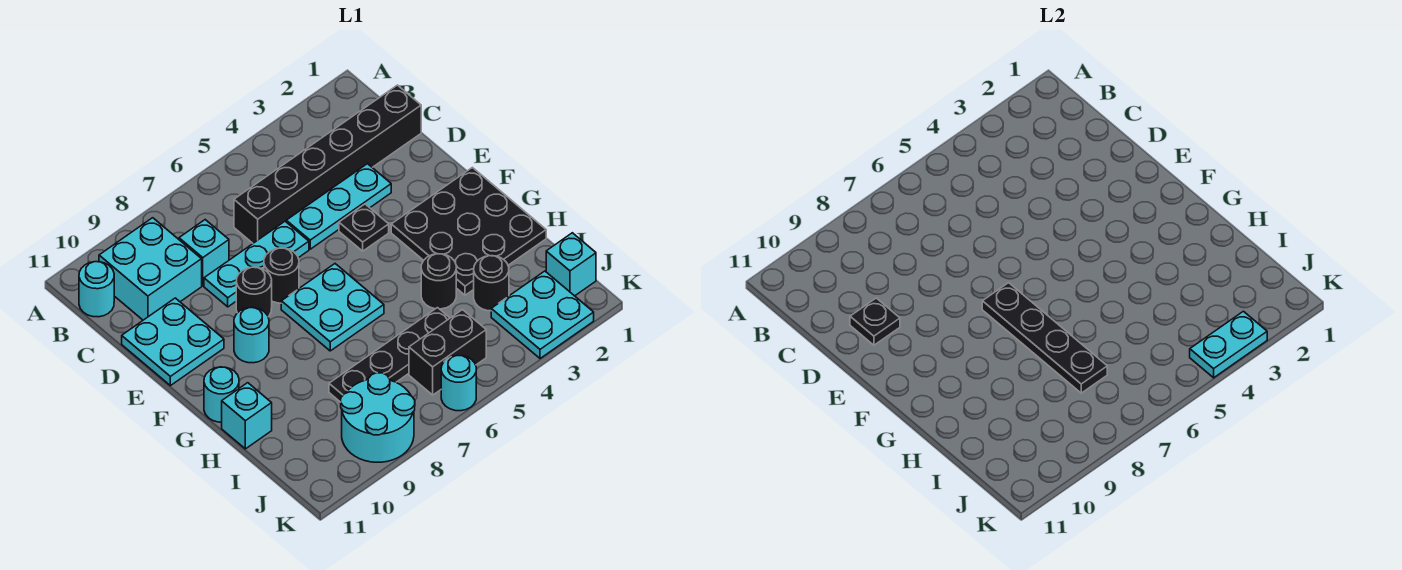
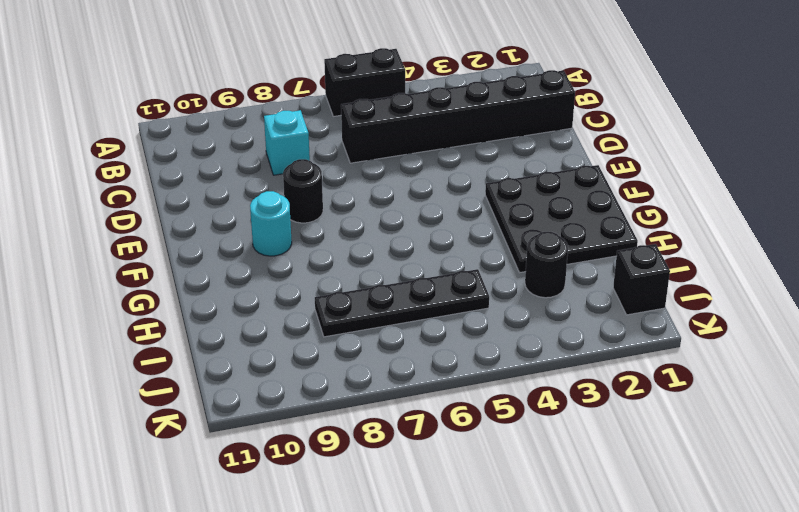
black brick A5:A6 level 1 -> black brick J5:J6 level 1
black brick J1 level 1 -> cyan brick J1 level 1
none -> cyan brick B9:C10 level 1
none -> cyan round brick B11 level 1
none -> cyan plate D3:D5 level 1

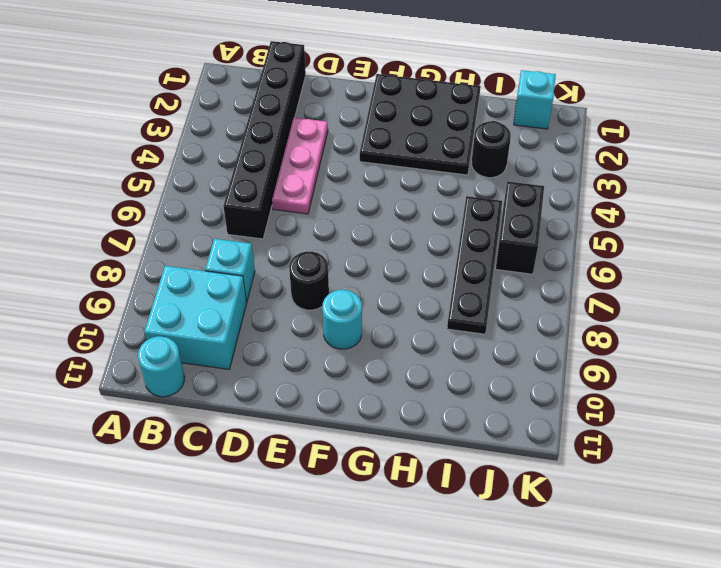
pink plate D3:D5 level 1 -> cyan plate D3:D5 level 1
none -> cyan plate D6:D8 level 1
none -> cyan plate D10:E11 level 1
none -> black plate E4 level 1

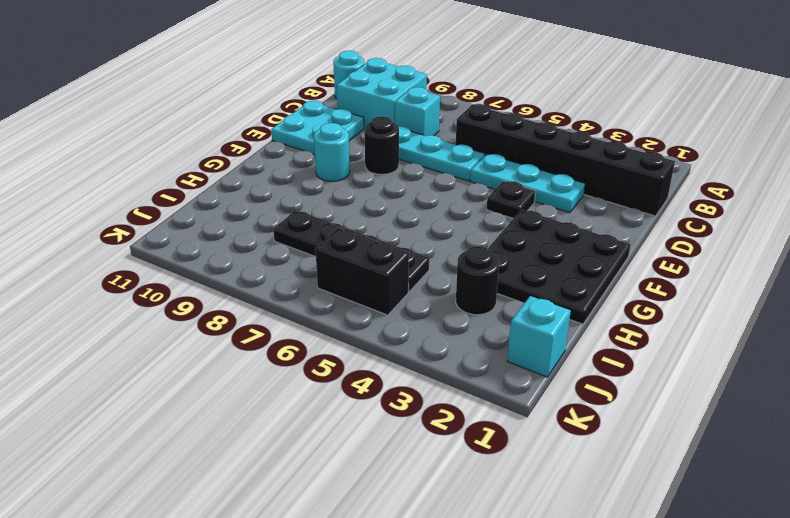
none -> black round brick E7 level 1
none -> cyan plate F6:G7 level 1
none -> cyan round brick G11 level 1

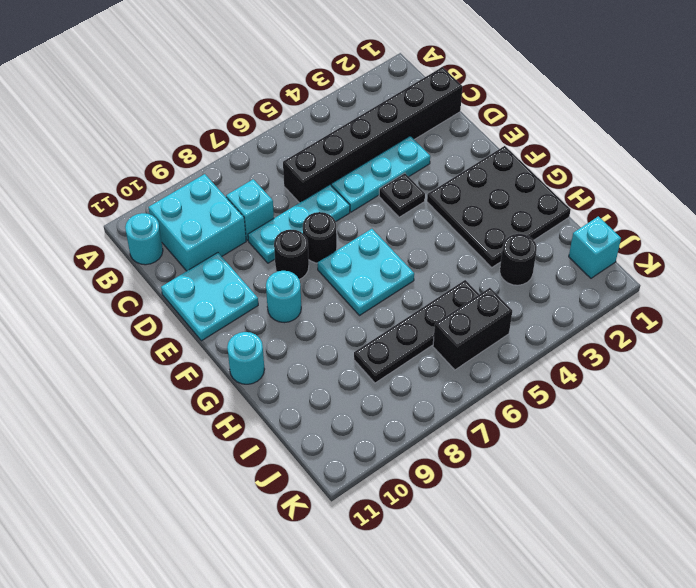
none -> black round brick H4 level 1
none -> cyan brick H11 level 1
none -> cyan plate J2:K3 level 1

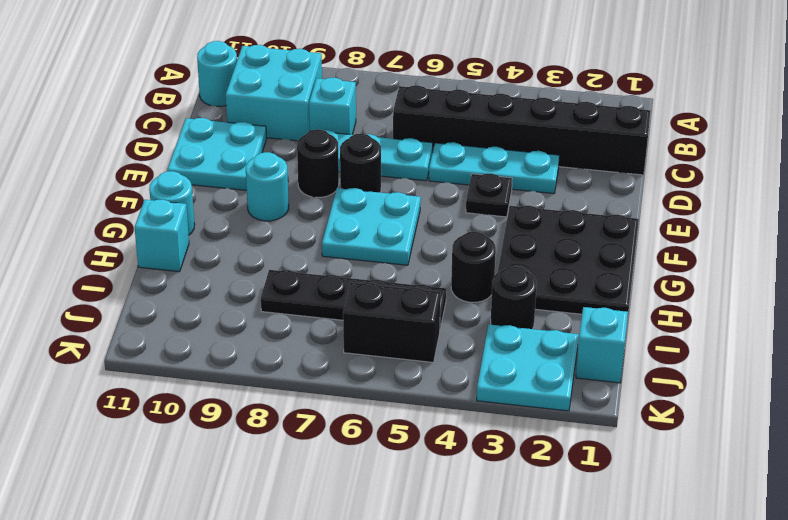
none -> cyan round brick J8:K9 level 1
none -> cyan round brick K6 level 1
none -> black plate D10 level 2

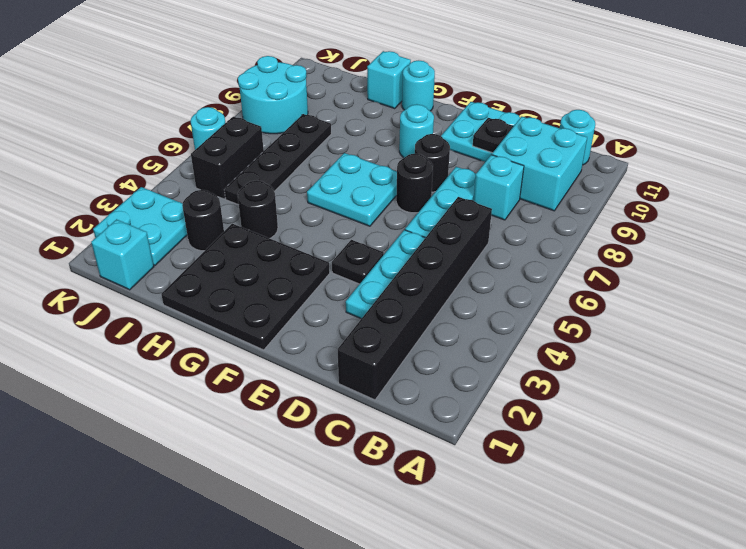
none -> black plate F7:I7 level 2
none -> cyan plate K3:K4 level 2

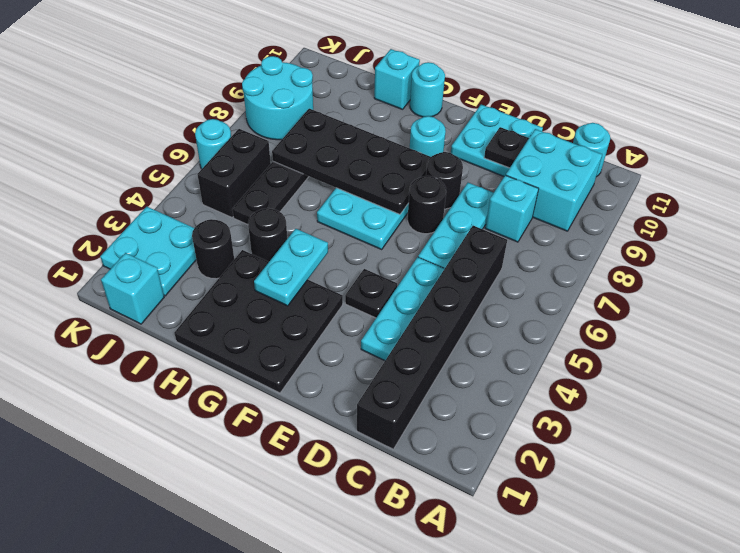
black plate F7:I8 level 2 -> black plate F7:I7 level 2
cyan plate G3:G4 level 2 -> cyan plate K3:K4 level 2

